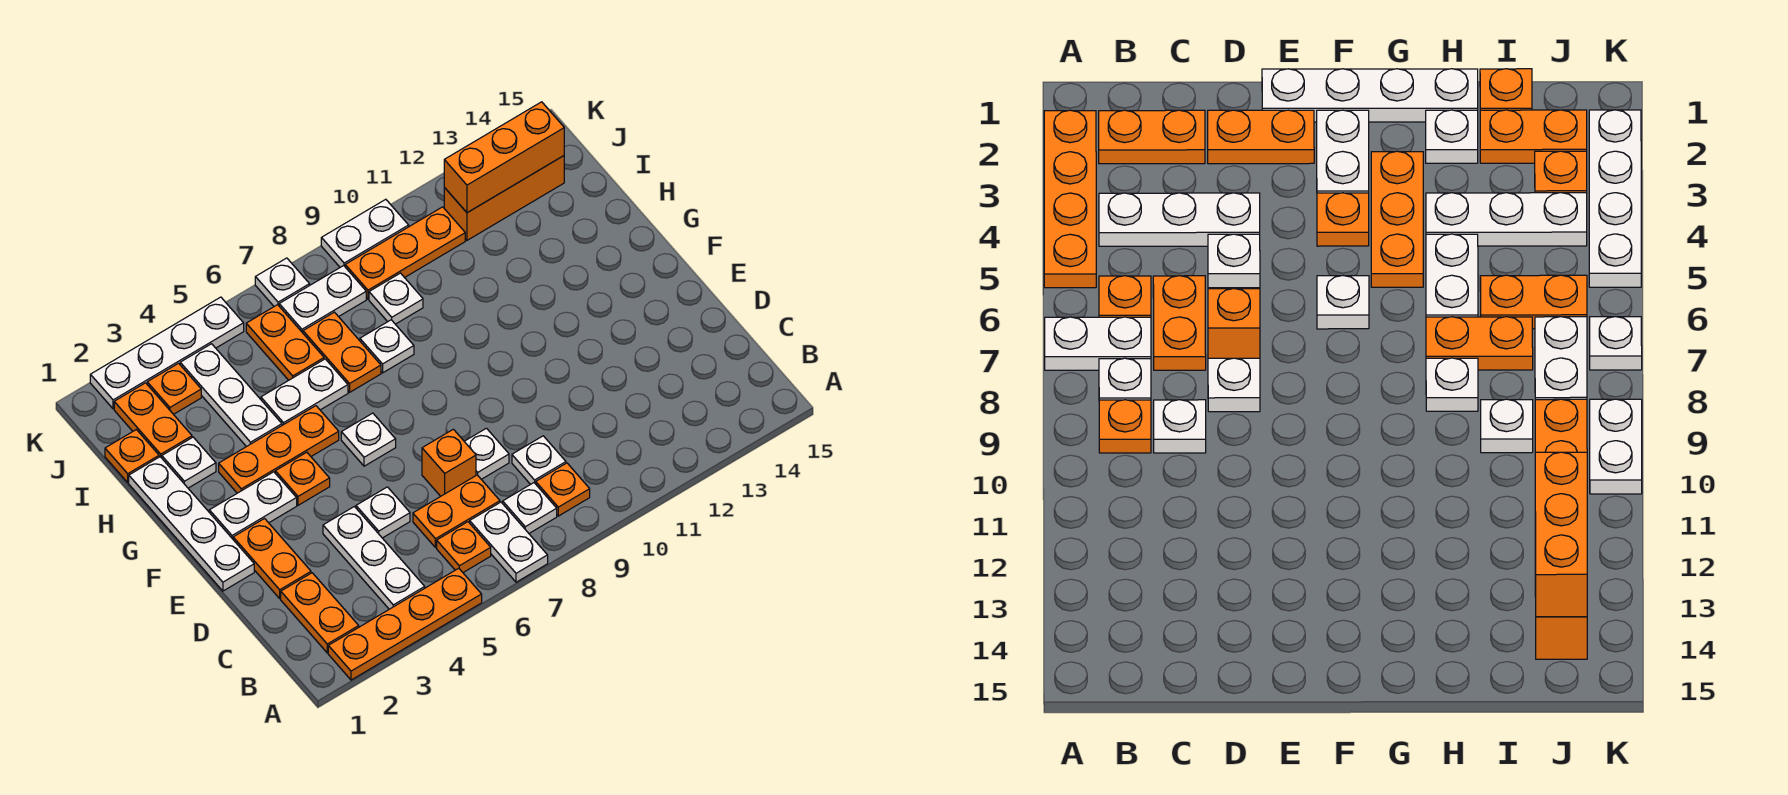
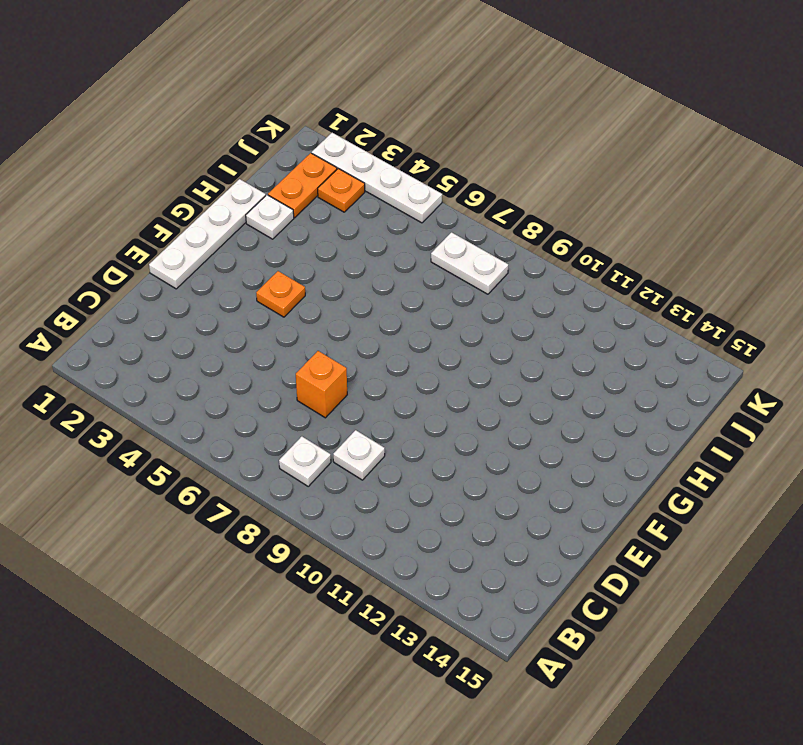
none -> orange plate A2:A5 level 1
none -> white plate A7:B7 level 1
none -> orange plate B2:C2 level 1
none -> white plate B4:D4 level 1

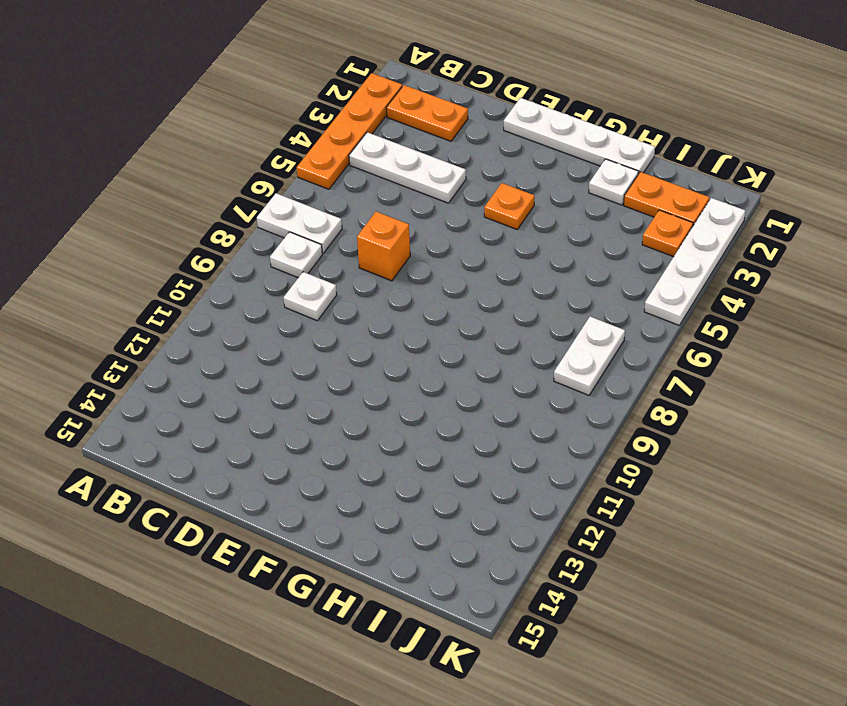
none -> orange plate B6 level 1
none -> orange plate B9 level 1
none -> orange plate C6:C7 level 1
none -> orange plate D2:E2 level 1

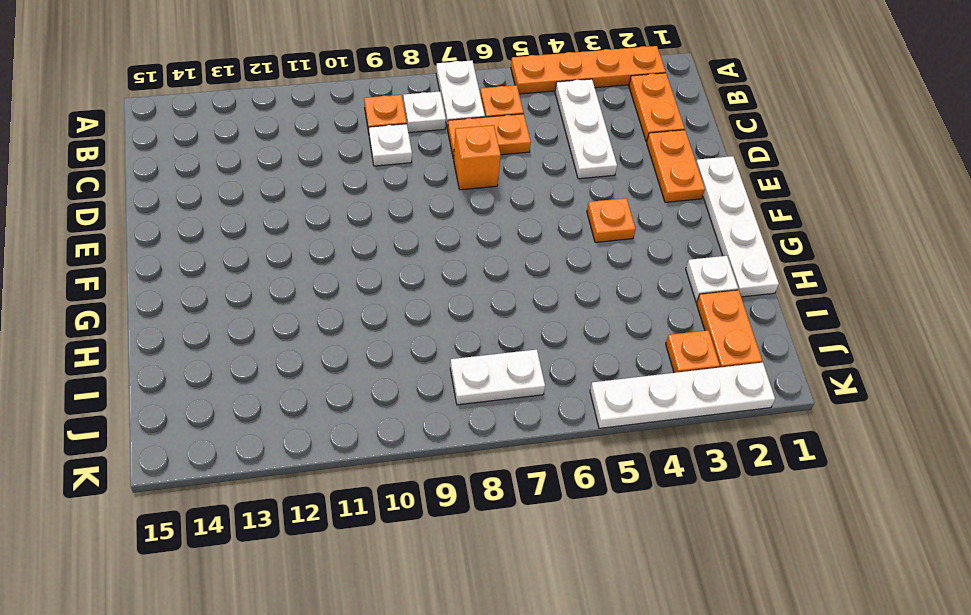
none -> white plate D5 level 1
none -> white plate D8 level 1
none -> white plate F2:F3 level 1
none -> white plate F6 level 1

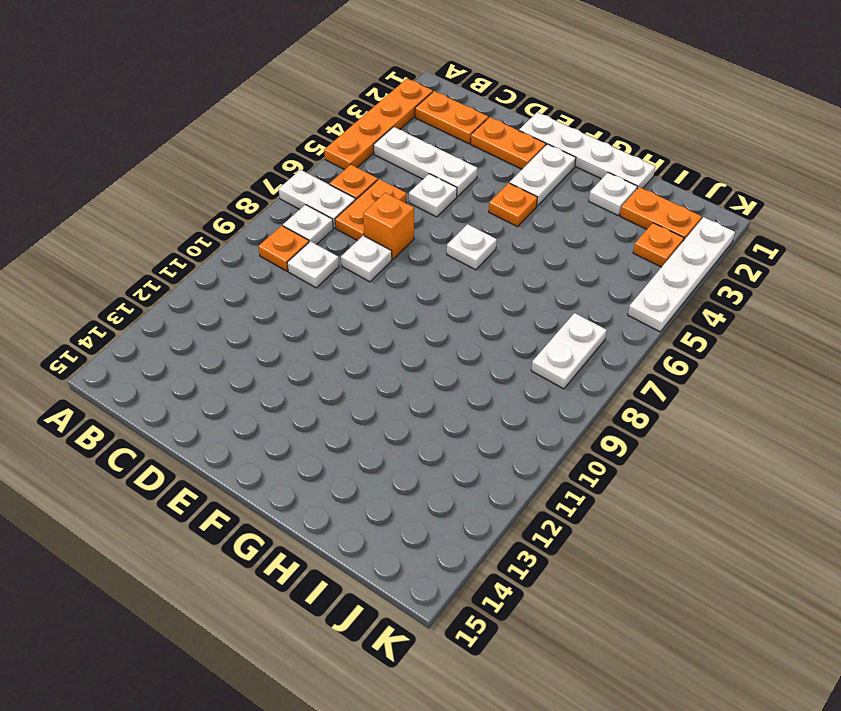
none -> orange plate G3:G5 level 1
none -> white plate H4:J4 level 1
none -> white plate H5:H6 level 1
none -> orange plate H7:I7 level 1

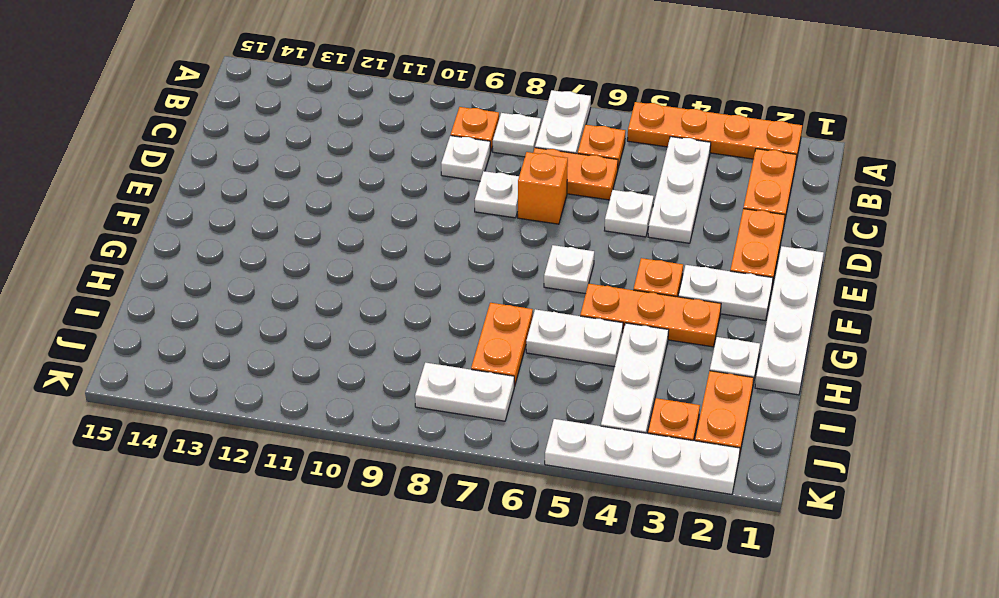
none -> white plate H8 level 1
none -> orange plate I1 level 1
none -> orange plate I6:J6 level 1
none -> white plate I9 level 1

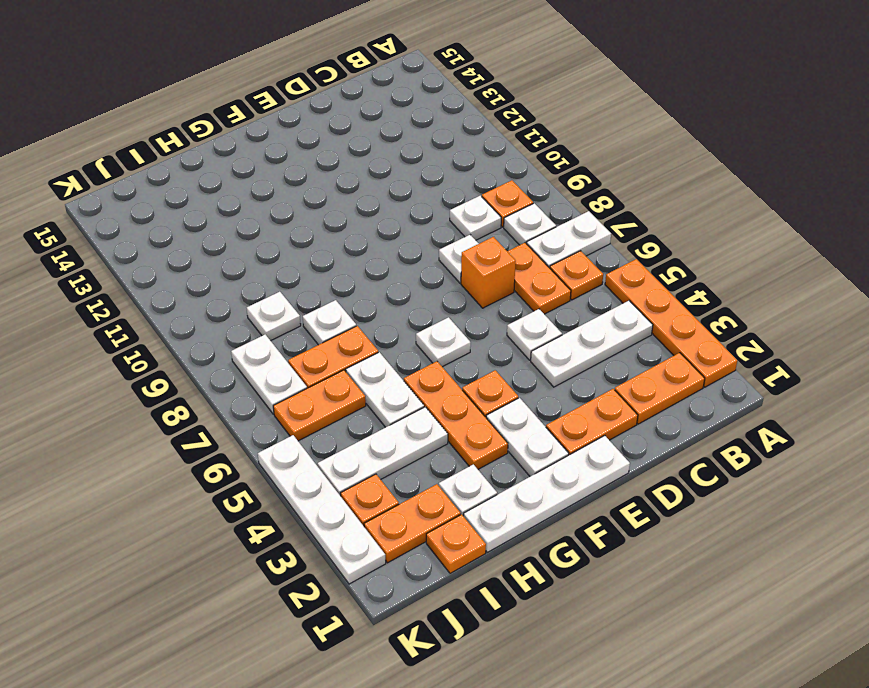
none -> orange plate J9:J11 level 1
none -> orange brick J12:J14 level 1
none -> white plate K7 level 1
none -> white plate K9:K10 level 1

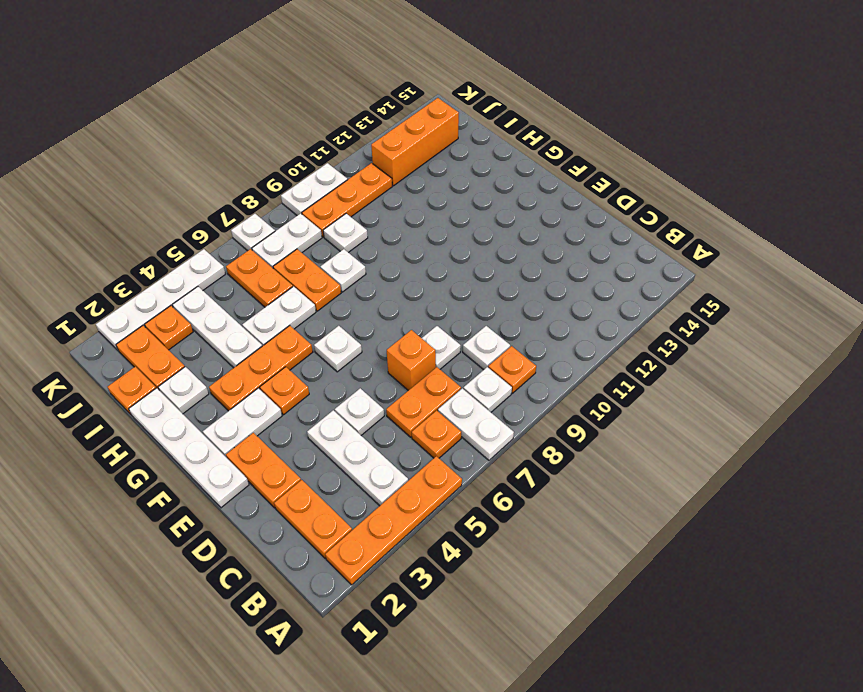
none -> orange brick J12:J14 level 2

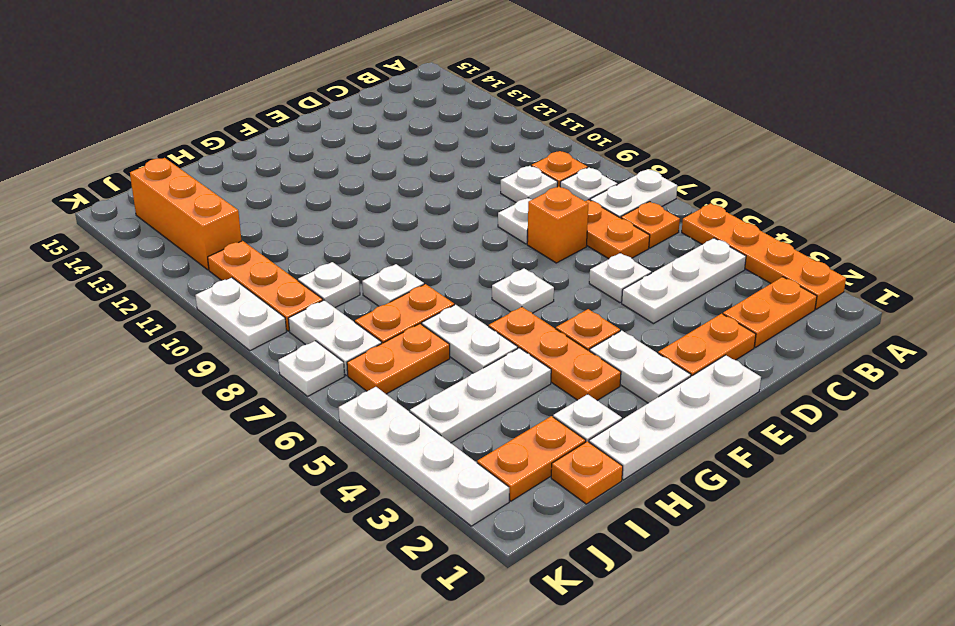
none -> orange plate J3 level 1
none -> orange brick J12:J14 level 2

